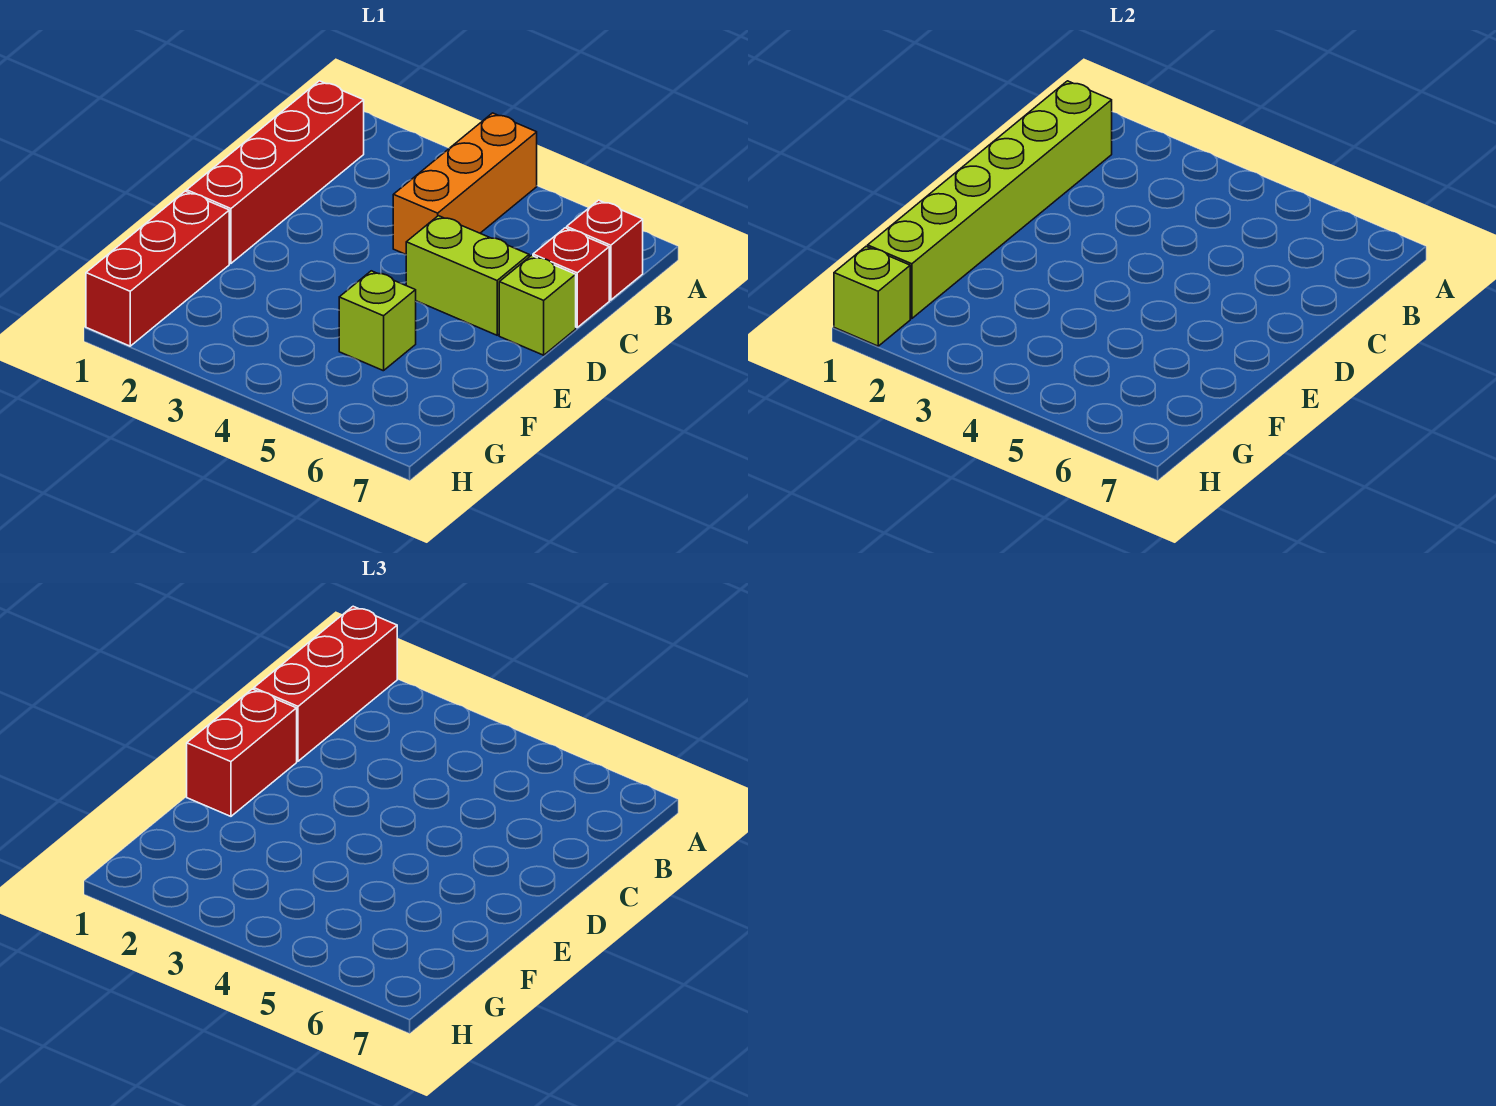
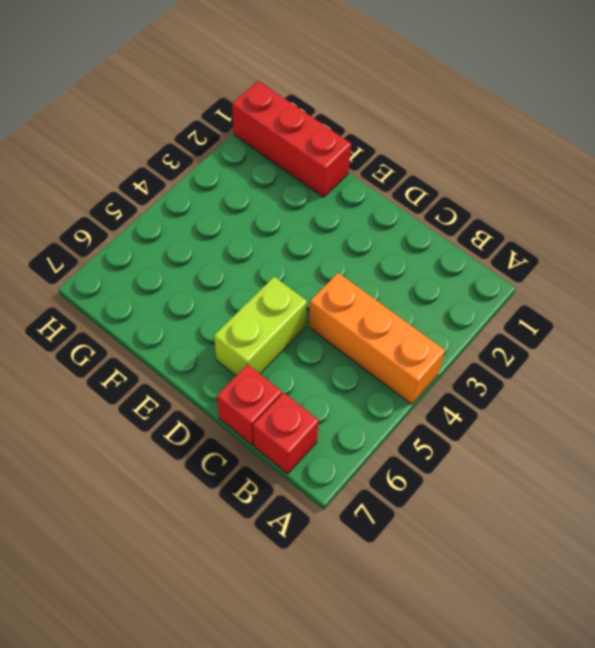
none -> red brick B1:E1 level 1
none -> lime brick D7 level 1
none -> lime brick F5 level 1

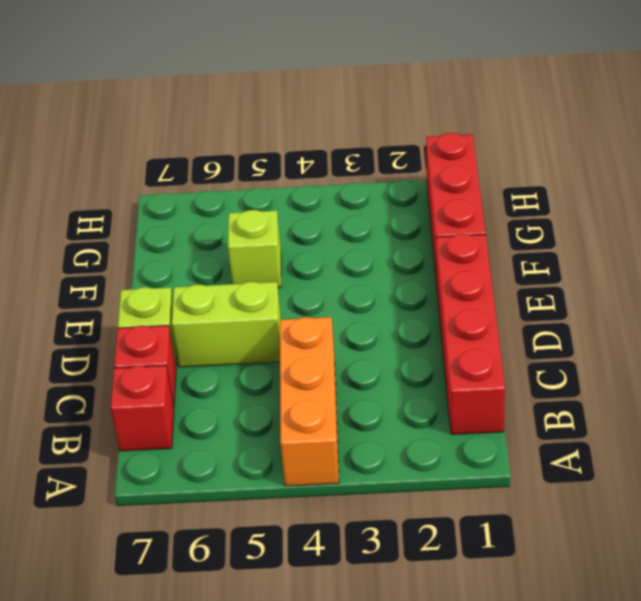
none -> lime brick B1:G1 level 2
none -> lime brick H1 level 2
none -> red brick A1:C1 level 3

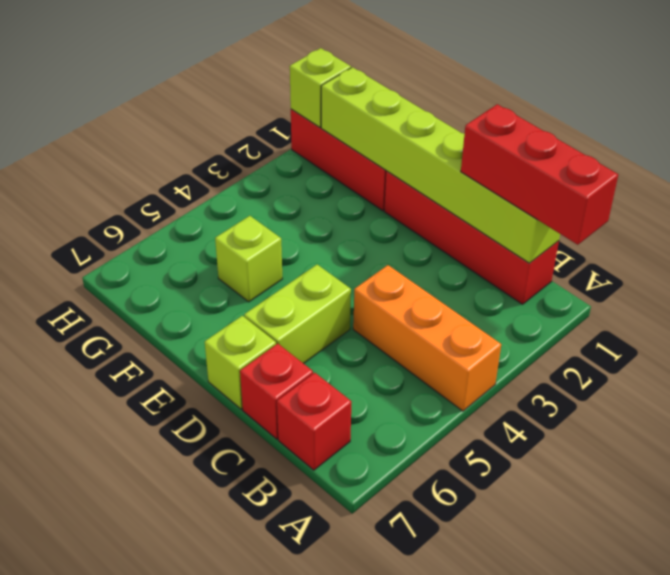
none -> red brick D1:E1 level 3

